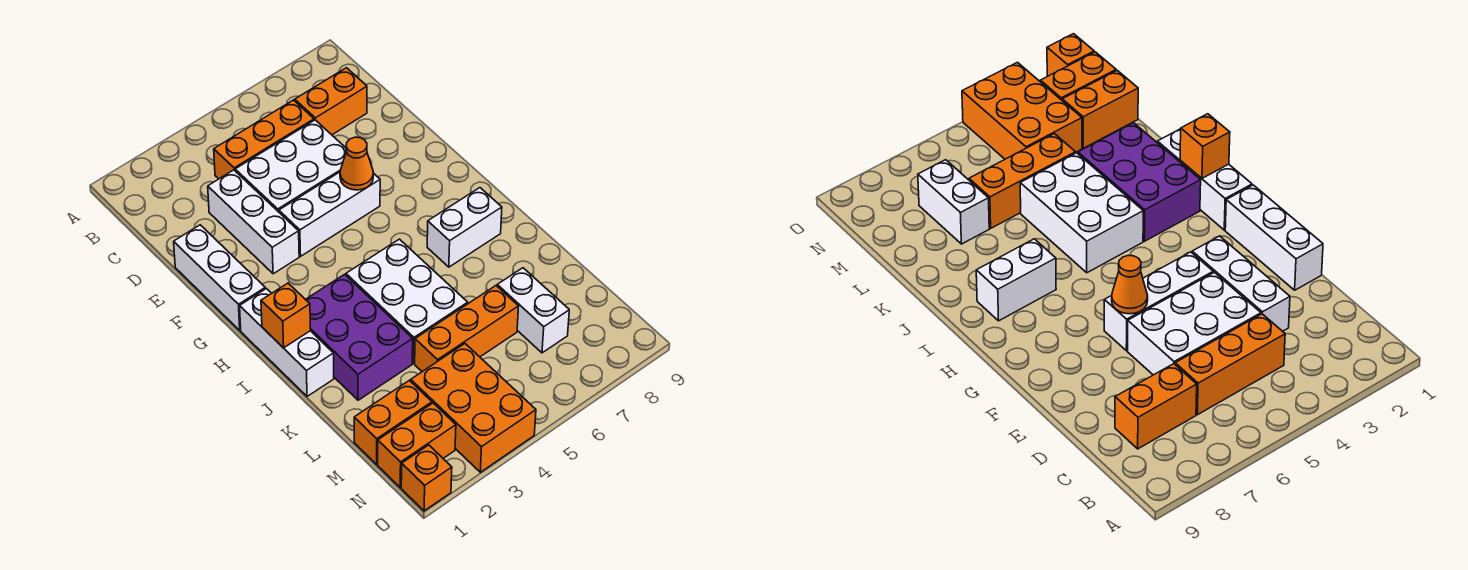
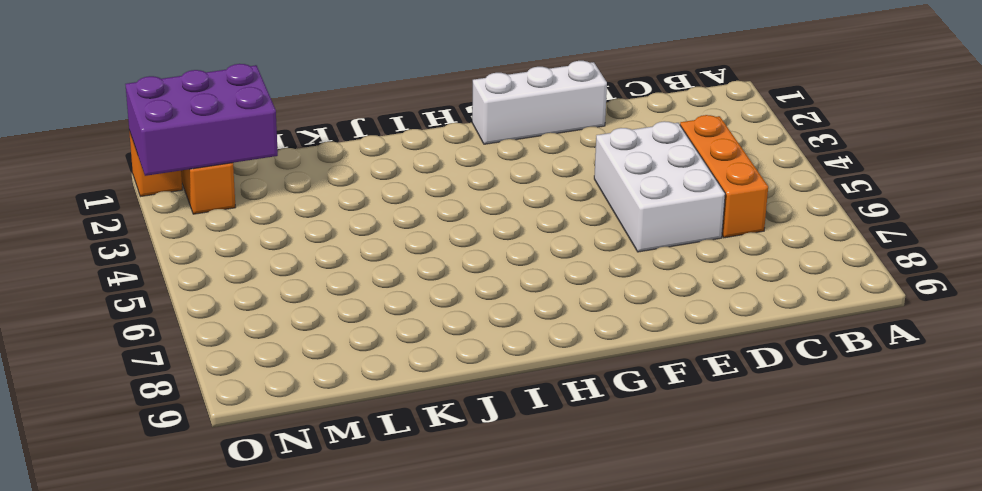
purple brick M1:O2 level 2 -> purple brick I2:K3 level 1
none -> orange brick C7:C8 level 1
none -> white brick D3:F3 level 1
none -> white brick F4:F6 level 1

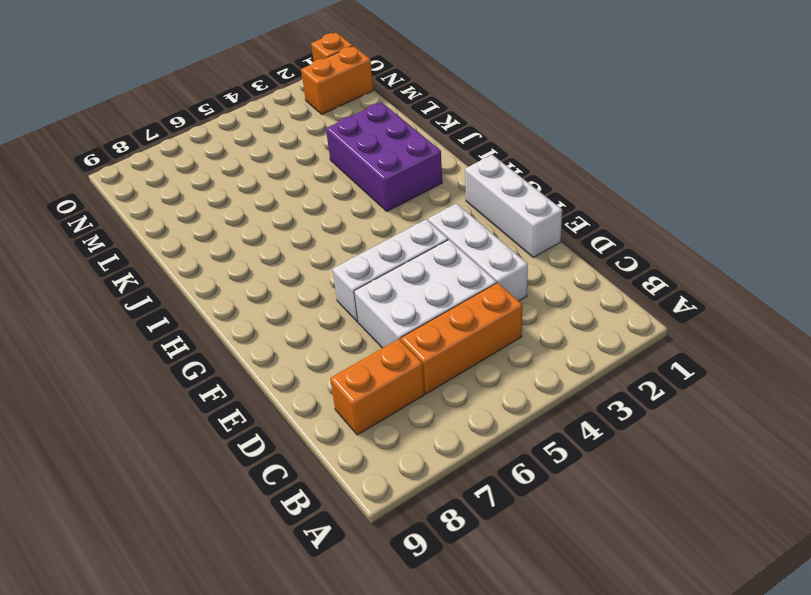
none -> white brick H1:J1 level 1
none -> white brick I4:K5 level 1
none -> white brick I7:I8 level 1

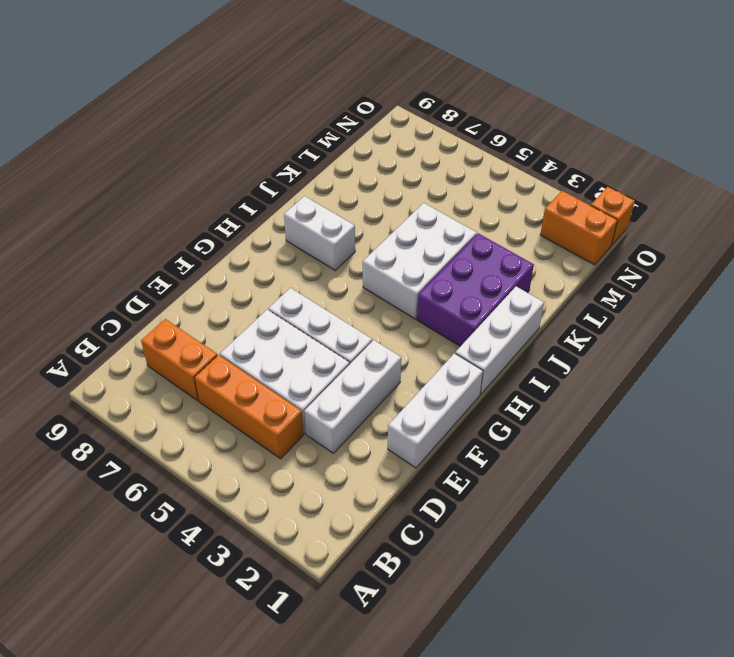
none -> orange brick L4:L6 level 1
none -> white brick L7:M7 level 1
none -> orange brick M1:M2 level 1

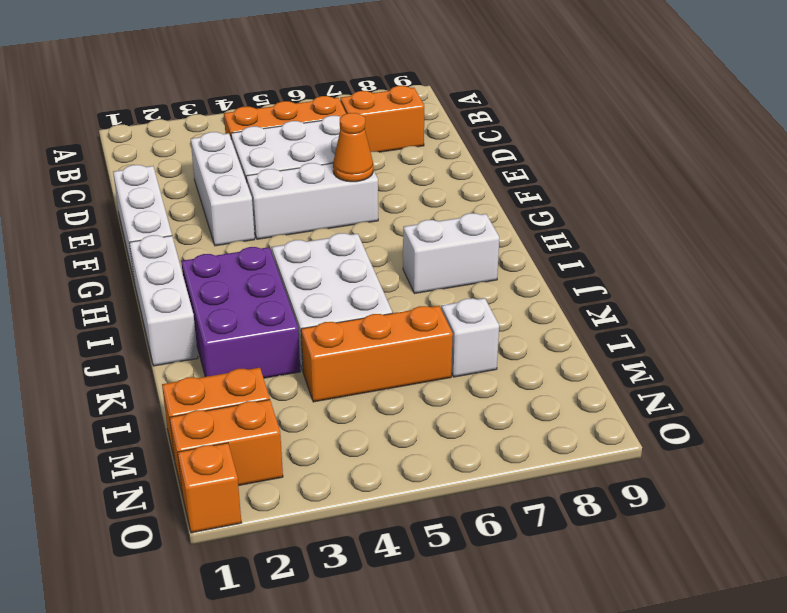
white brick L7 level 1 -> white brick L7:M7 level 1
none -> orange brick M3:O4 level 1
none -> orange brick I1 level 2

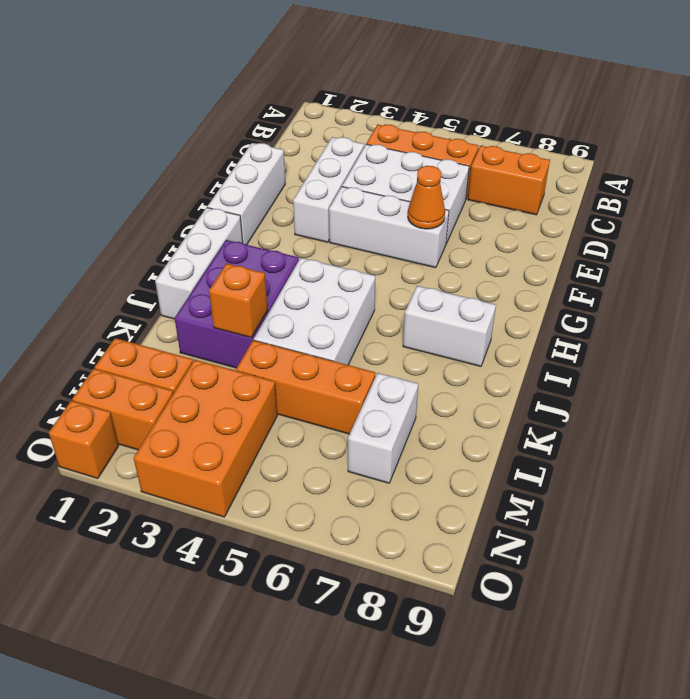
orange brick K3 level 2 -> orange brick I1 level 2

